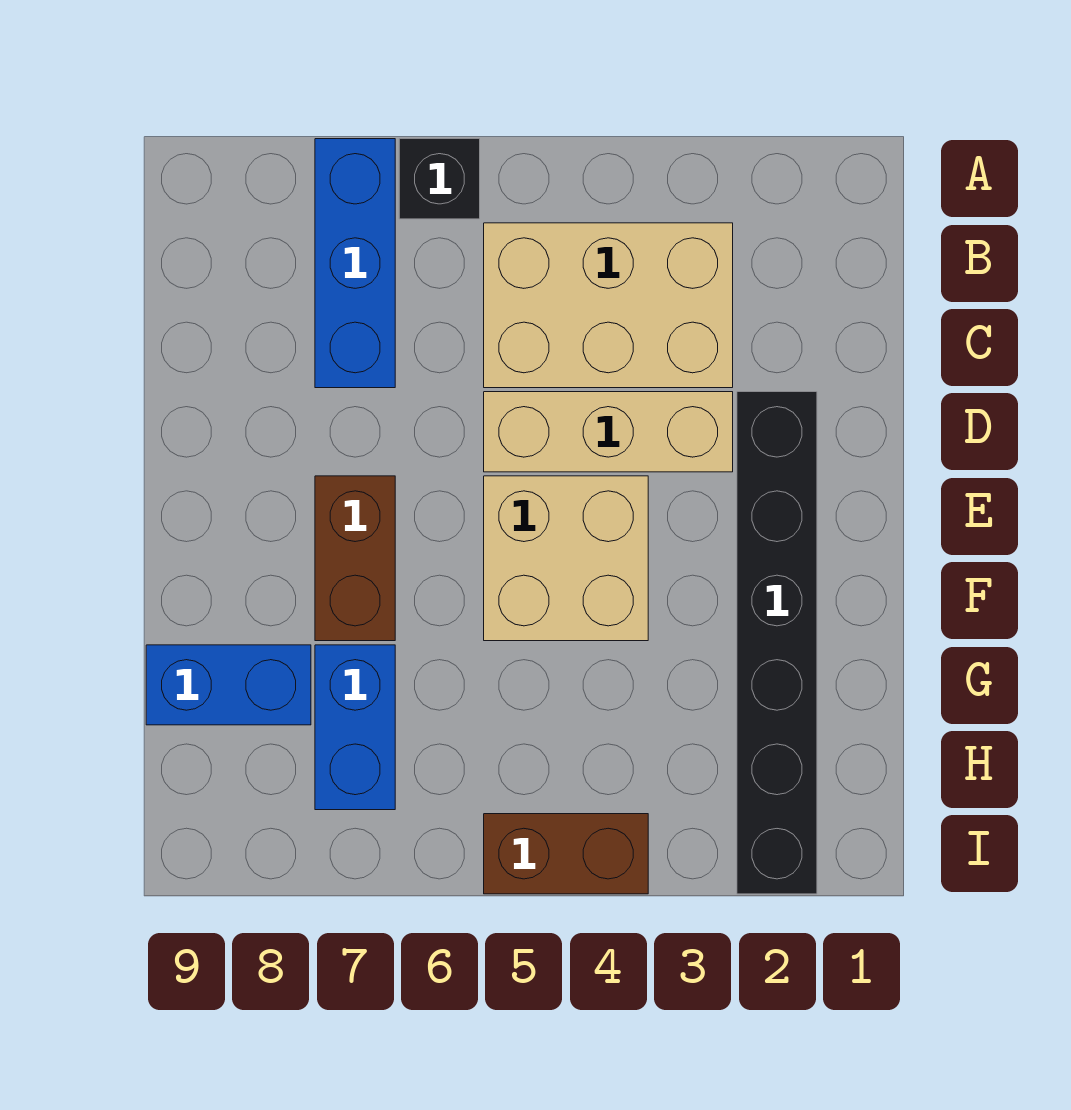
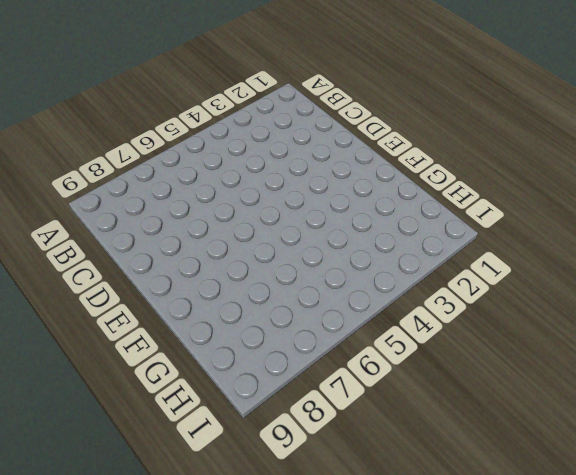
none -> black brick A6 level 1
none -> blue brick A7:C7 level 1

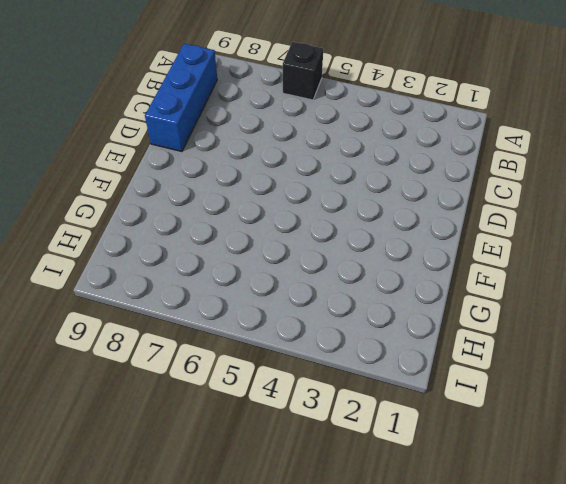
blue brick B9:D9 level 1 -> blue brick A7:C7 level 1
none -> tan brick B3:C5 level 1
none -> black brick D2:I2 level 1

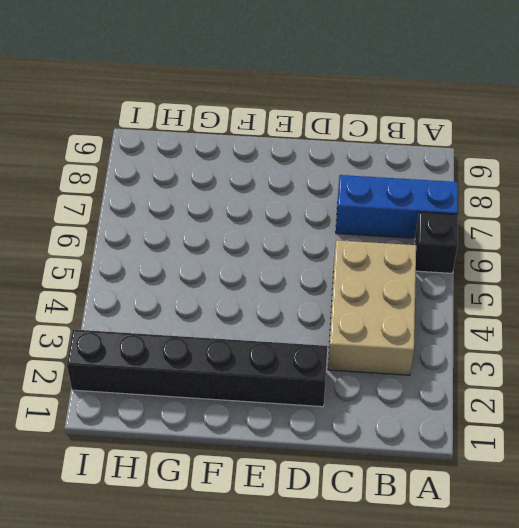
none -> tan brick D3:D5 level 1
none -> tan brick E4:F5 level 1

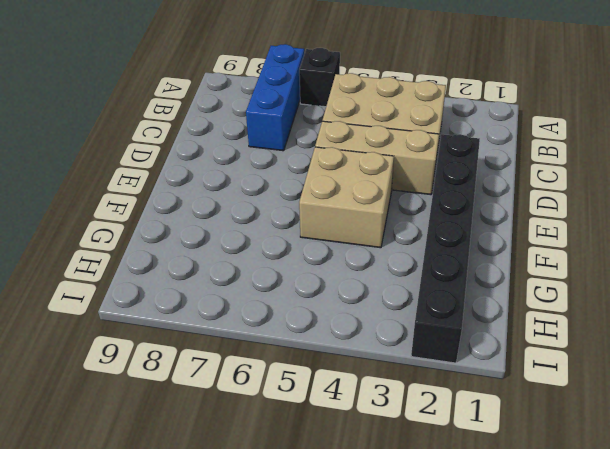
none -> brown brick E7:F7 level 1
none -> blue brick G7:H7 level 1

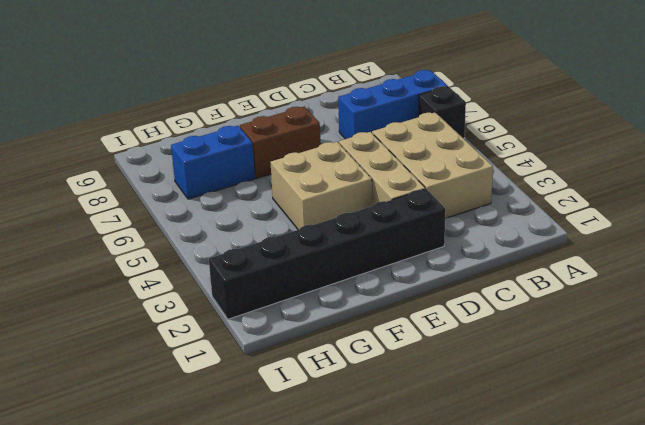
none -> blue brick G8:G9 level 1
none -> brown brick I4:I5 level 1

